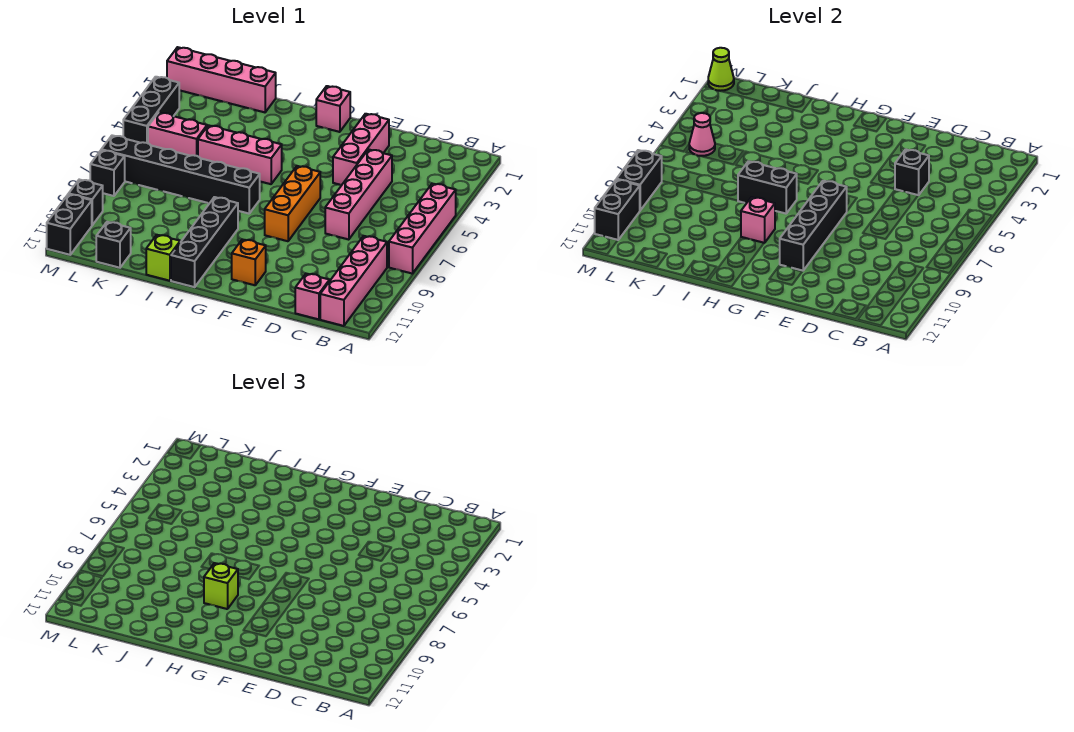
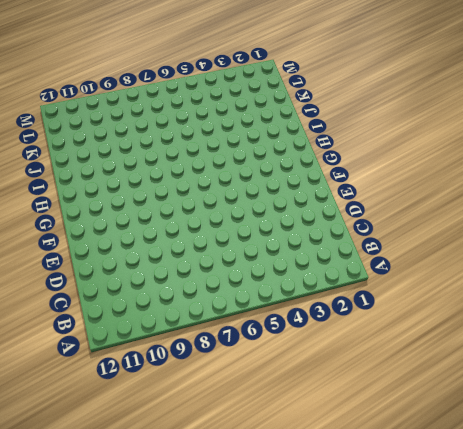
none -> pink brick A5:A8 level 1
none -> pink brick B9:B12 level 1
none -> pink brick C12 level 1

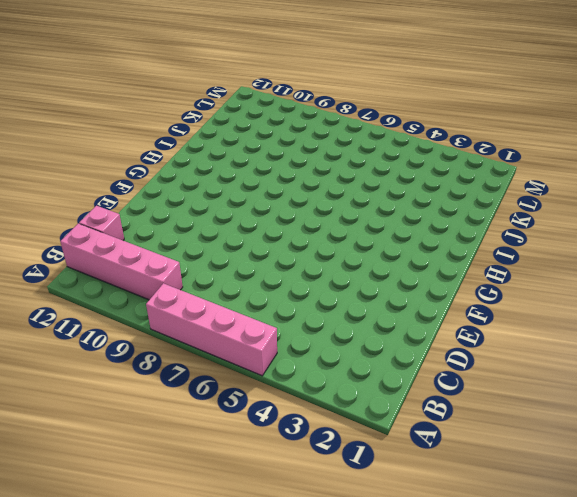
none -> pink brick D4:D7 level 1
none -> pink brick E2:E4 level 1
none -> orange brick F6:F8 level 1

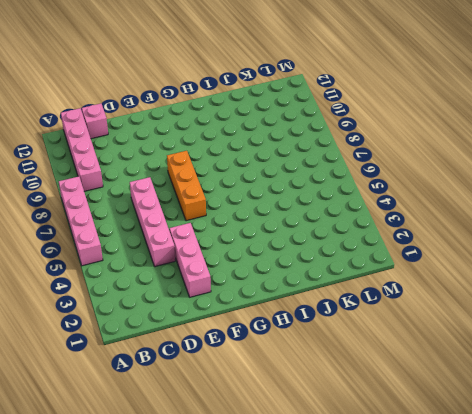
none -> orange brick F11 level 1
none -> pink brick G1 level 1
none -> pink brick H5:J5 level 1

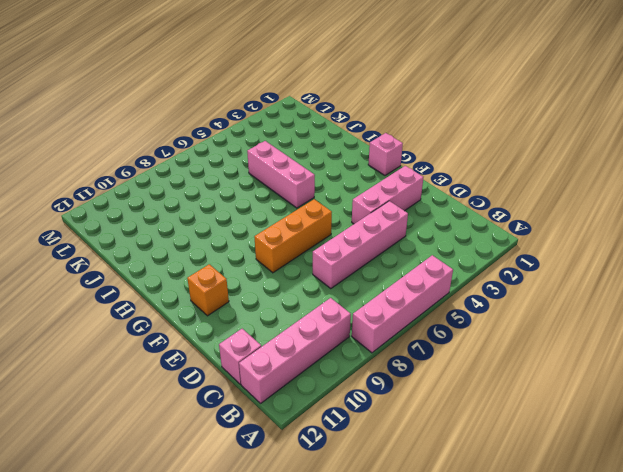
none -> black brick H7:M7 level 1
none -> black brick H9:H12 level 1
none -> lime brick I12 level 1

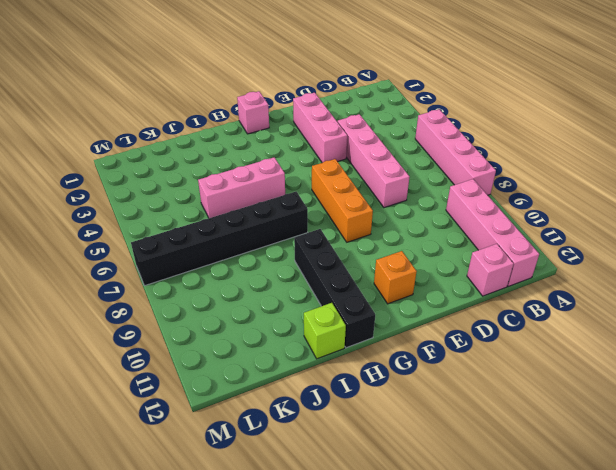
none -> pink brick J1:M1 level 1
none -> pink brick K5:L5 level 1
none -> black brick K12 level 1

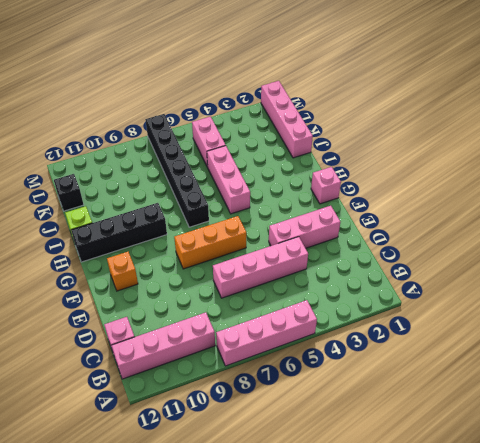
none -> black brick M3:M5 level 1
none -> black brick M8 level 1
none -> black brick M10 level 1

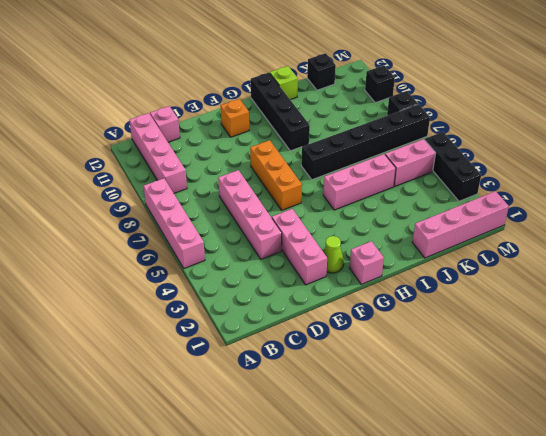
lime cone F2 level 1 -> lime cone M1 level 2
none -> black brick M11:M12 level 1
none -> black brick D4 level 2
none -> black brick F7:F10 level 2

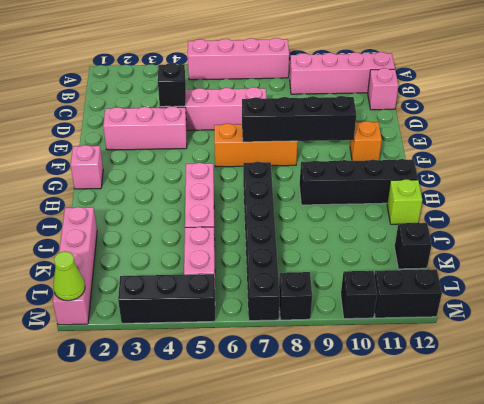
none -> black brick H7:I7 level 2
none -> pink brick H9 level 2
none -> pink cone L5 level 2

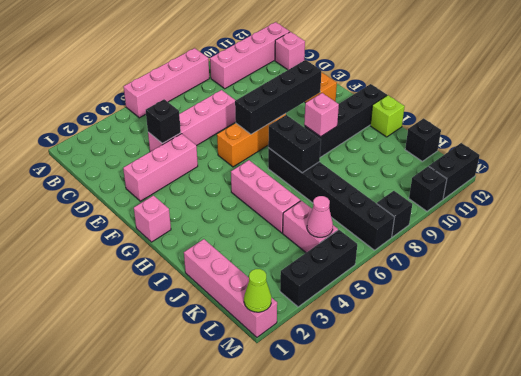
none -> black brick M8:M9 level 2
none -> black brick M10:M11 level 2
none -> lime brick H9 level 3

